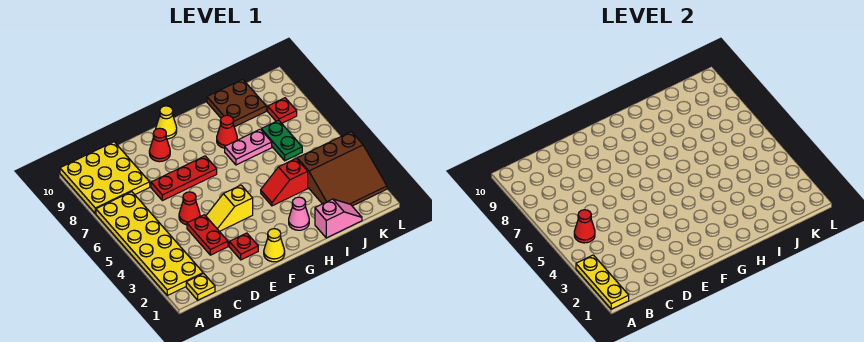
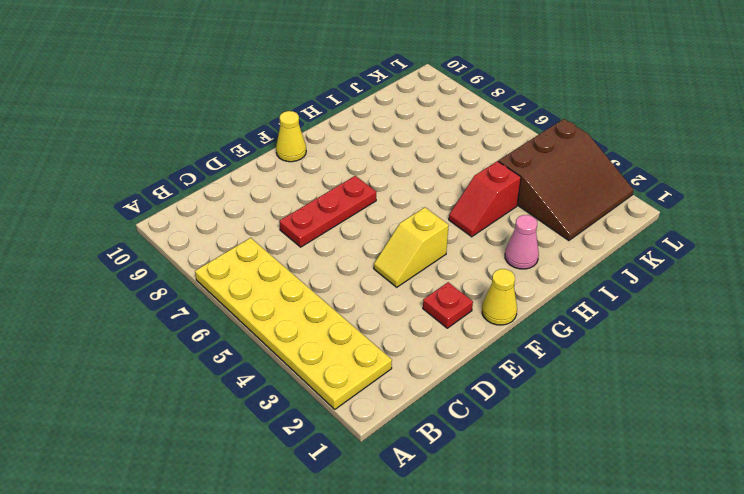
none -> yellow plate A8:C10 level 1
none -> yellow plate B1 level 1
none -> red plate D3:D4 level 1

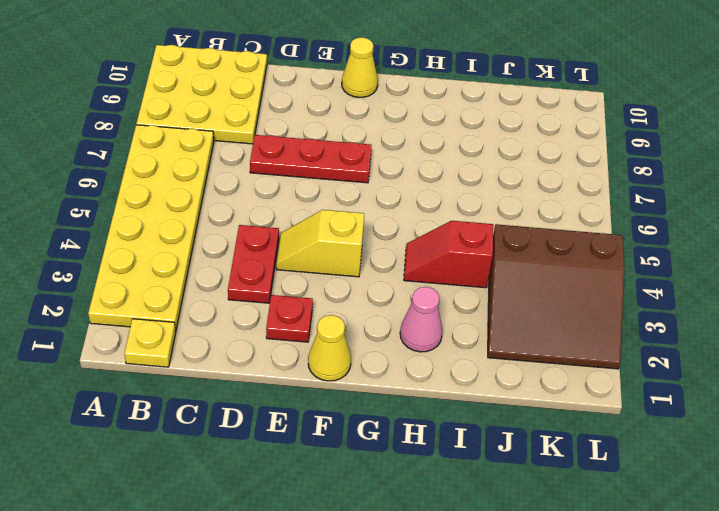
none -> red cone D5 level 1
none -> red cone E9 level 1
none -> pink plate H7:I7 level 1

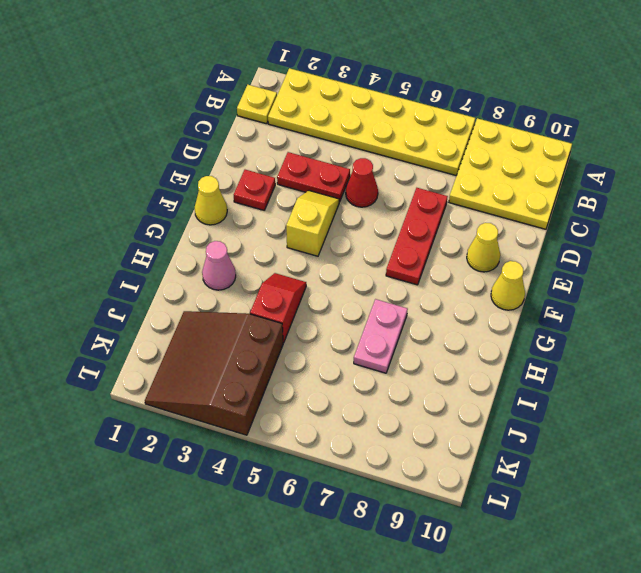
yellow cone E9 level 1 -> red cone E9 level 1
none -> red cone H8 level 1
none -> pink slope I1:J1 level 1 top I
none -> brown plate I9:J10 level 1

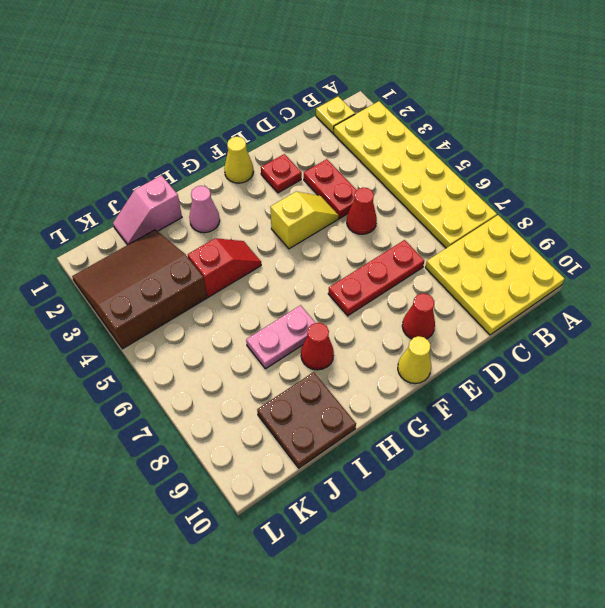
none -> green plate J6:J7 level 1
none -> red plate K8 level 1
none -> yellow plate A1:A3 level 2

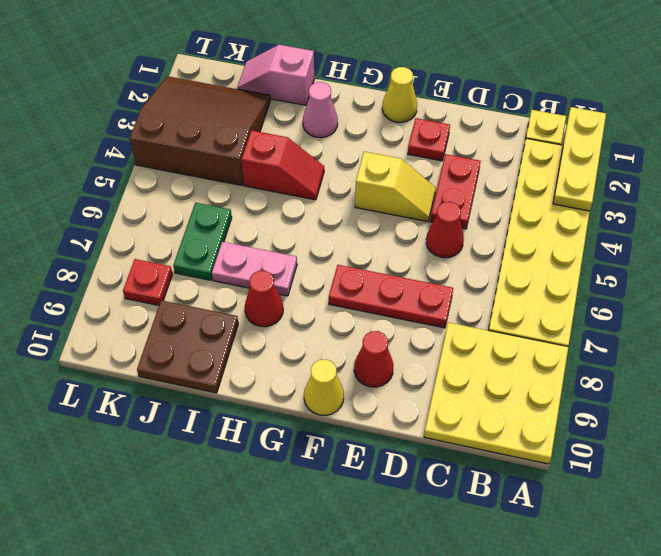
none -> red cone B5 level 2

